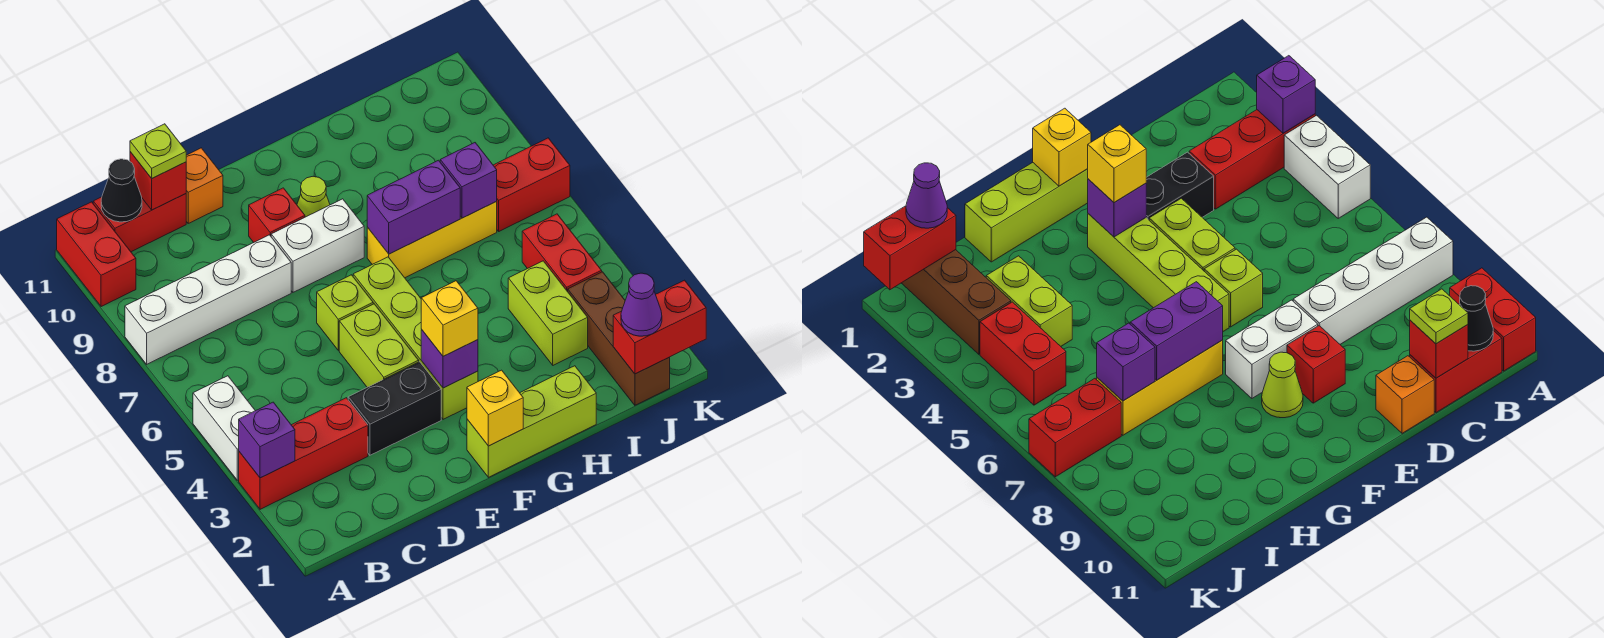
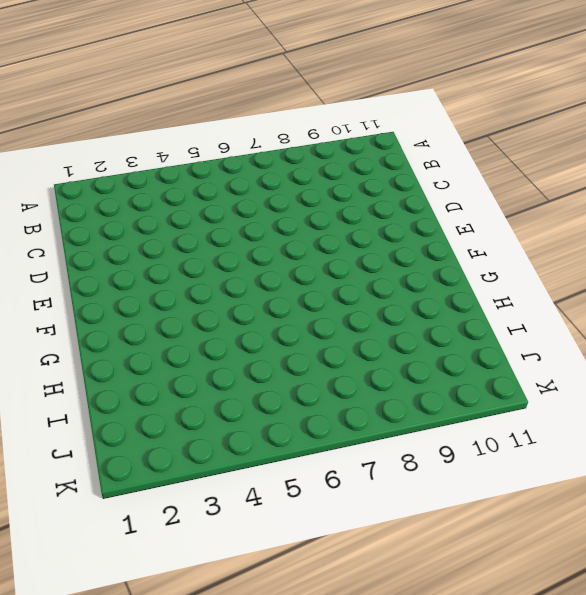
none -> red brick A3:C3 level 1
none -> white brick A4:A5 level 1
none -> white brick A8:D8 level 1
none -> red brick A10:A11 level 1

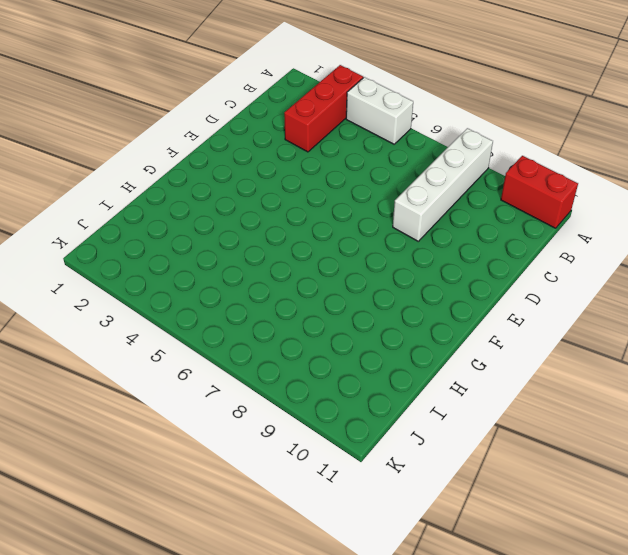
none -> red brick B11:C11 level 1
none -> black brick D3:E3 level 1
none -> orange brick D11 level 1
none -> lime brick E4:E5 level 1

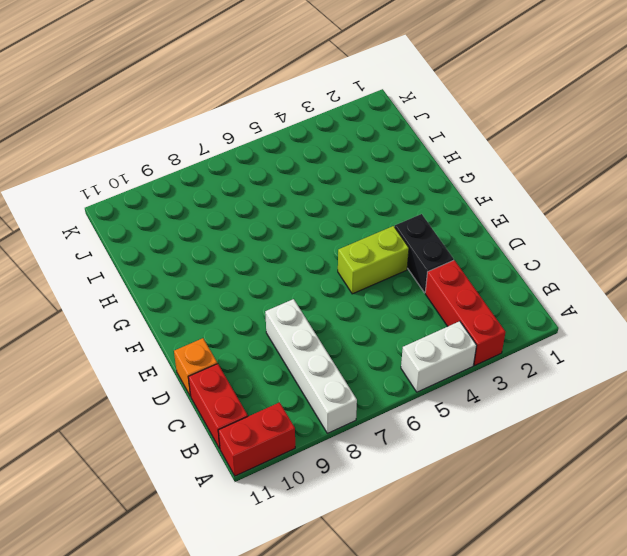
none -> lime brick E6 level 1
none -> white brick E8:F8 level 1
none -> red brick E9 level 1
none -> lime brick F1:H1 level 1

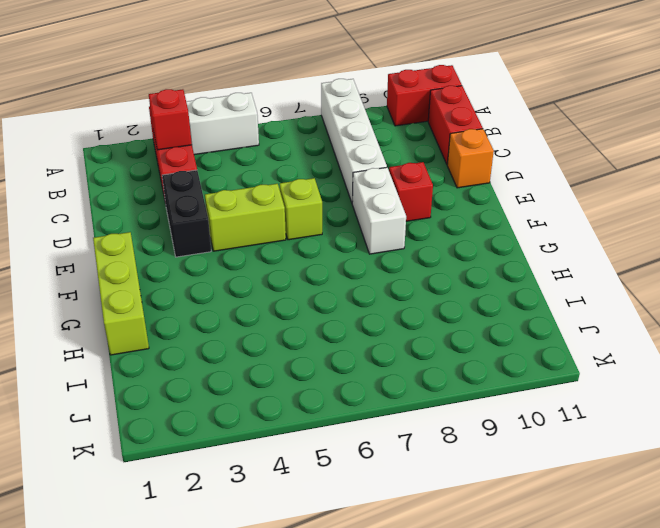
red brick B3 level 2 -> red brick C11 level 2
none -> lime brick F3:F6 level 1
none -> lime cone F9 level 1
none -> yellow brick G7:I7 level 1
none -> lime brick I3:I4 level 1

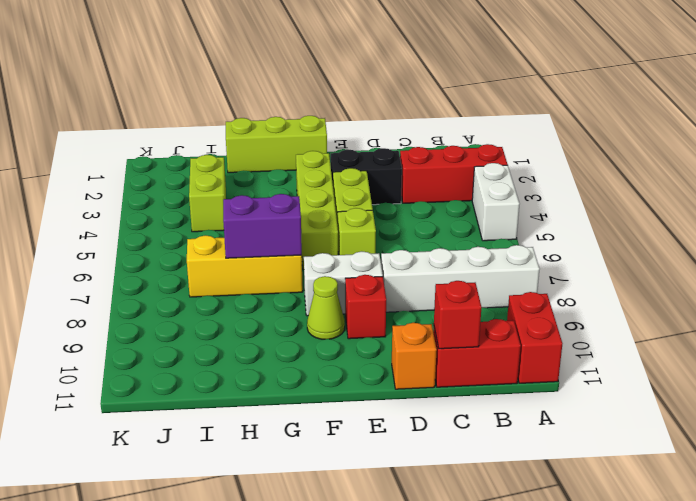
none -> brown brick J1:J3 level 1
none -> red brick J4:J5 level 1
none -> red brick J7:K7 level 1
none -> purple brick A3 level 2

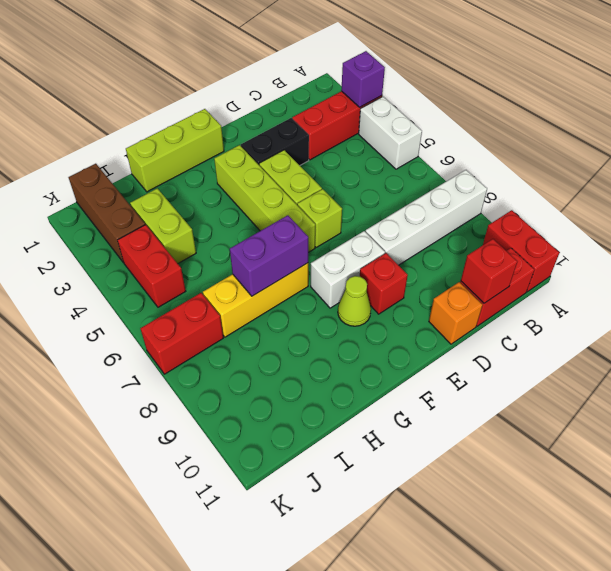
none -> black cone B11 level 2
none -> yellow brick F1 level 2
none -> purple brick F3 level 2
none -> purple brick I7 level 2

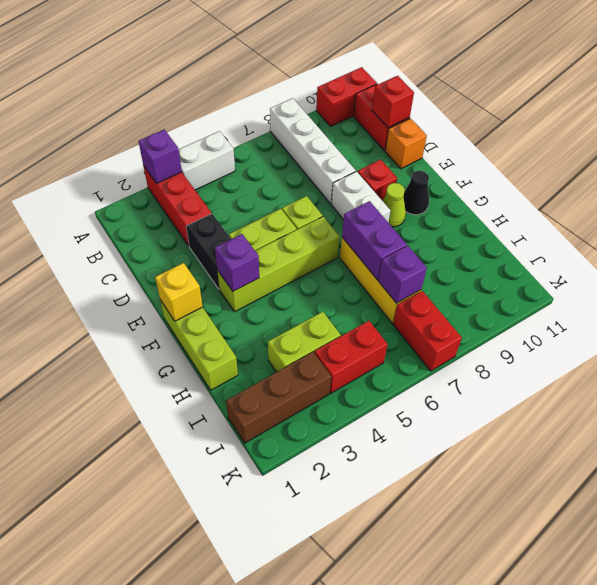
black cone F10 level 1 -> black cone B11 level 2
none -> red brick J1:K1 level 2
none -> lime plate C11 level 3
none -> yellow brick F3 level 3
none -> purple cone J1 level 3

